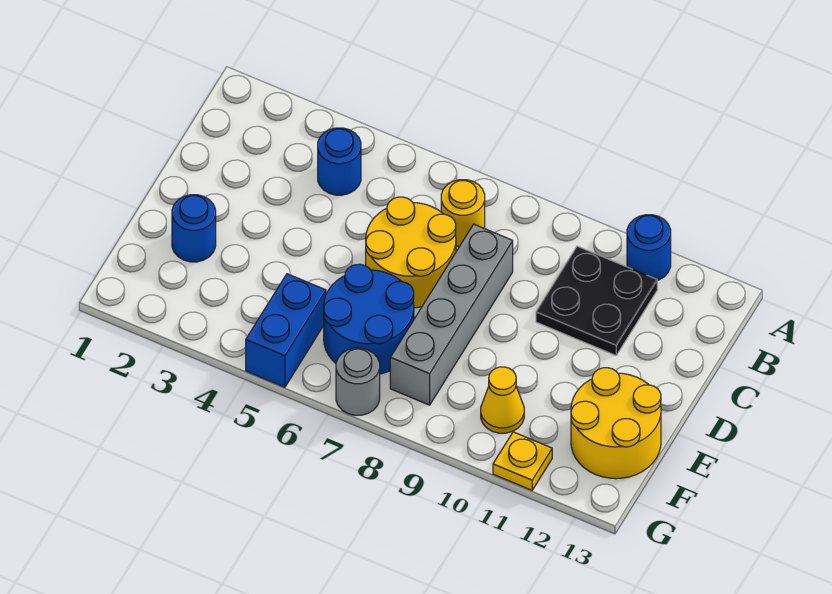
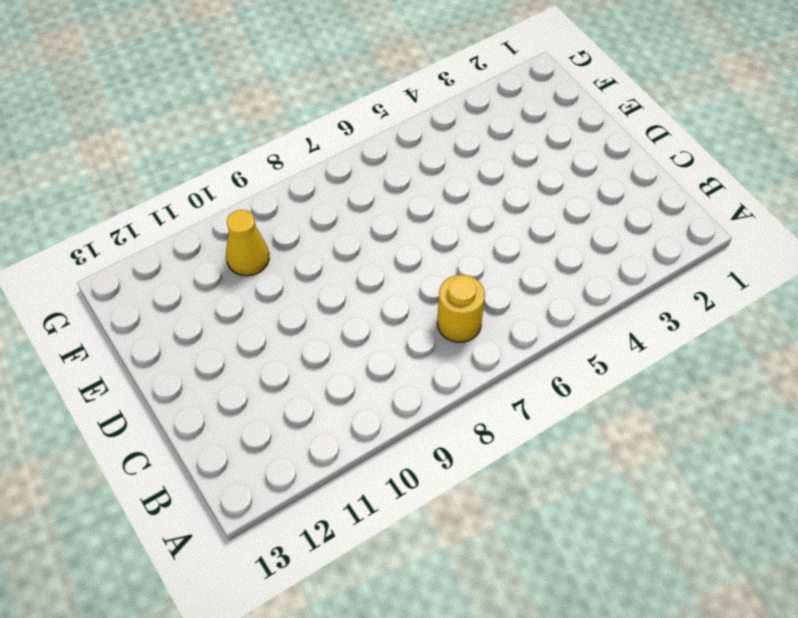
none -> blue round brick A11 level 1
none -> blue round brick B4 level 1
none -> black plate B10:C11 level 1

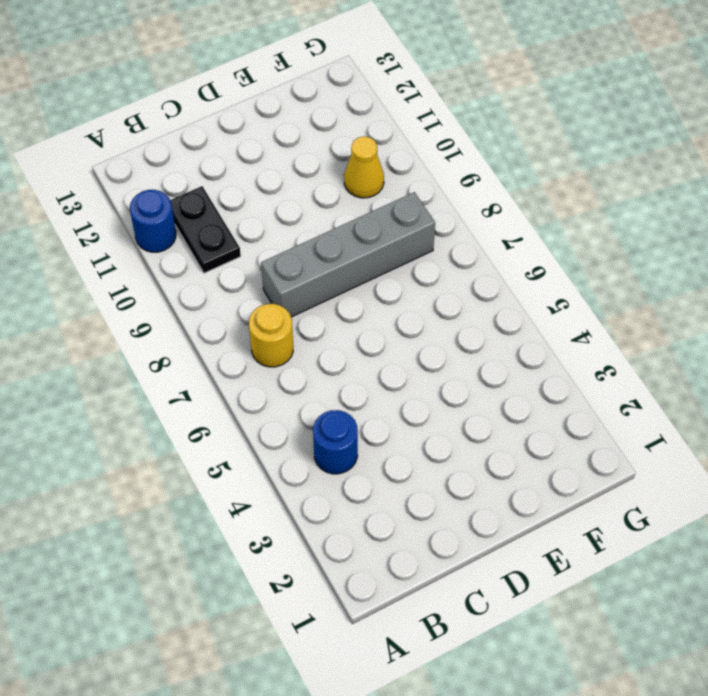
black plate B10:B11 level 1 -> black plate B10:C11 level 1
none -> yellow round brick C6:D7 level 1
none -> blue round brick E2 level 1
none -> blue round brick E6:F7 level 1

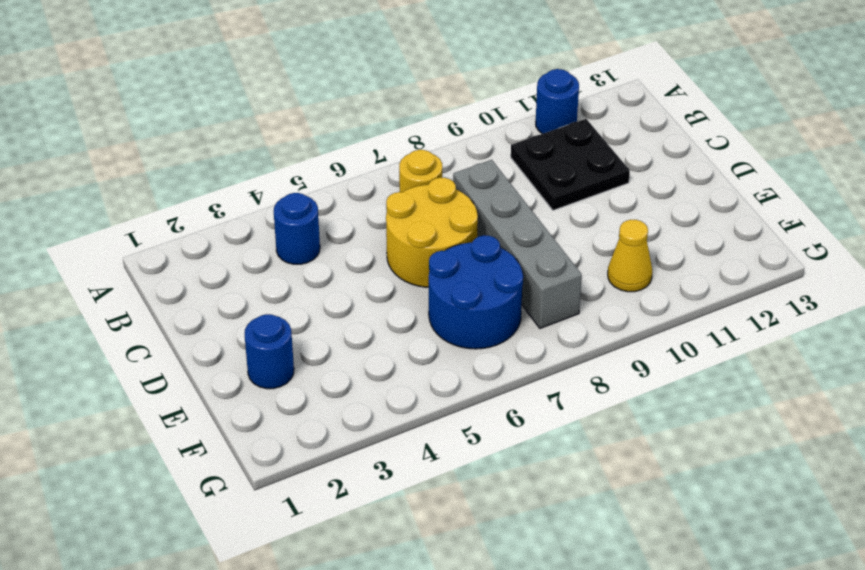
none -> yellow round brick E12:F13 level 1
none -> blue brick F5:G5 level 1
none -> grey round brick G7 level 1

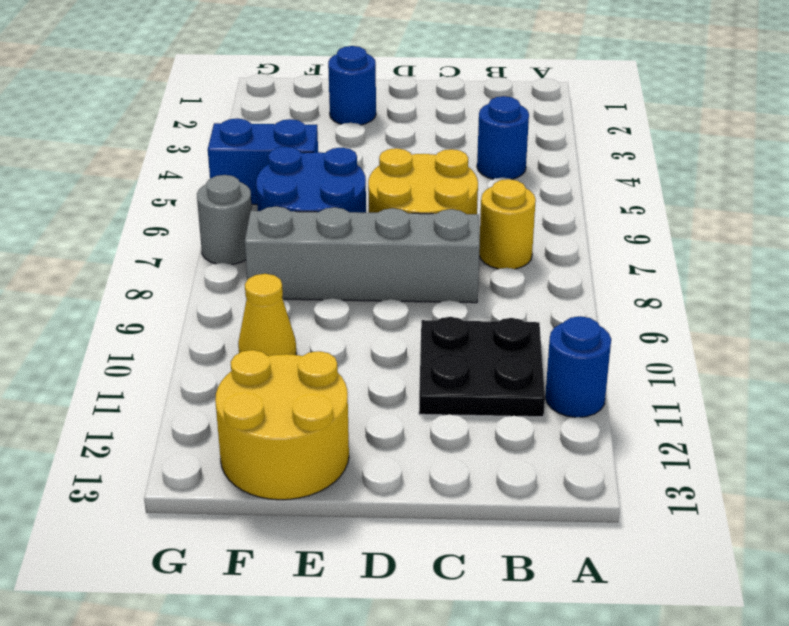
none -> yellow plate G11 level 1

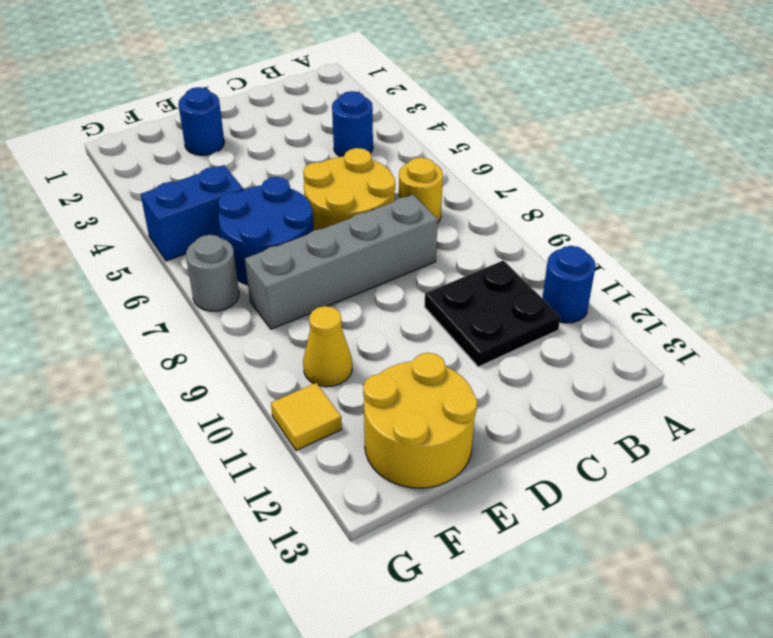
yellow tile G11 level 1 -> yellow plate G11 level 1

